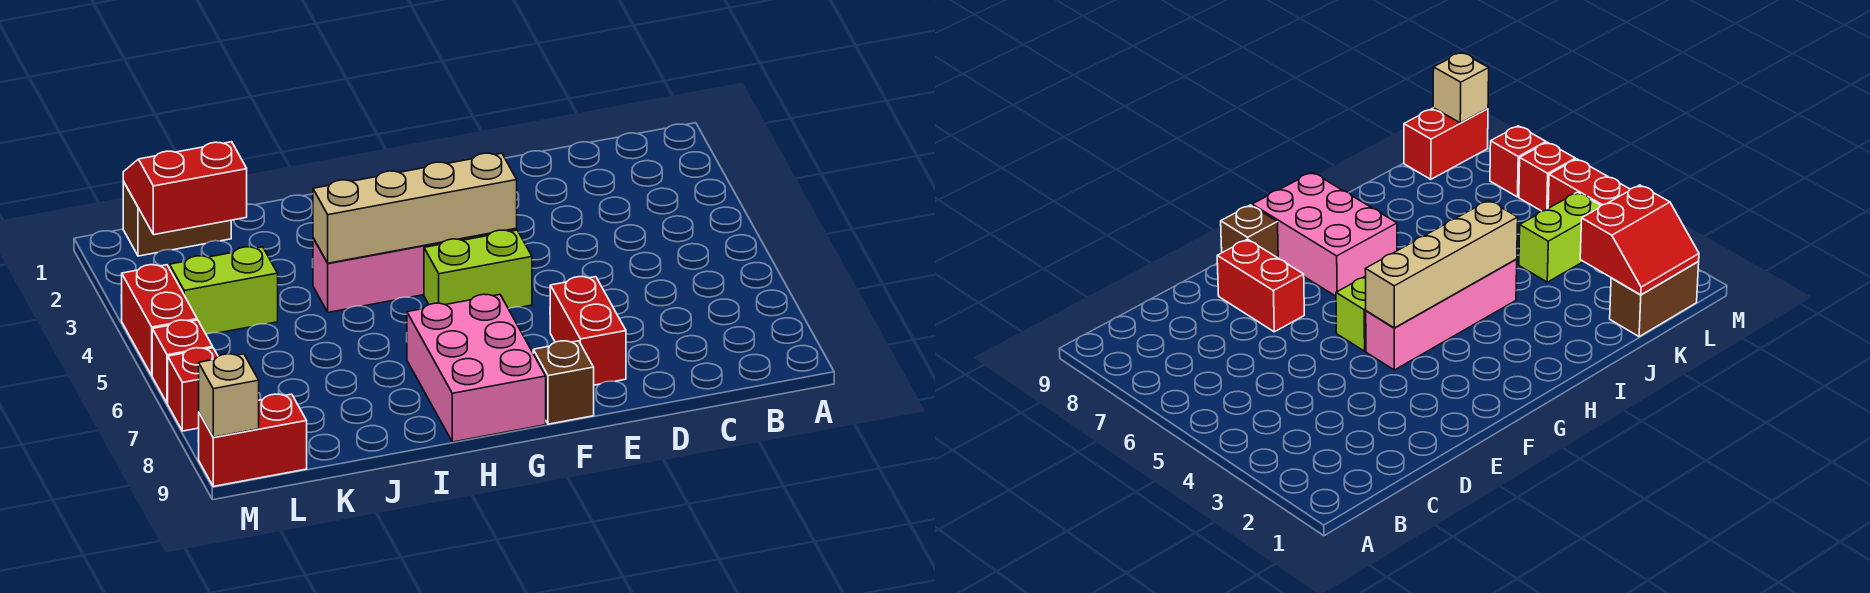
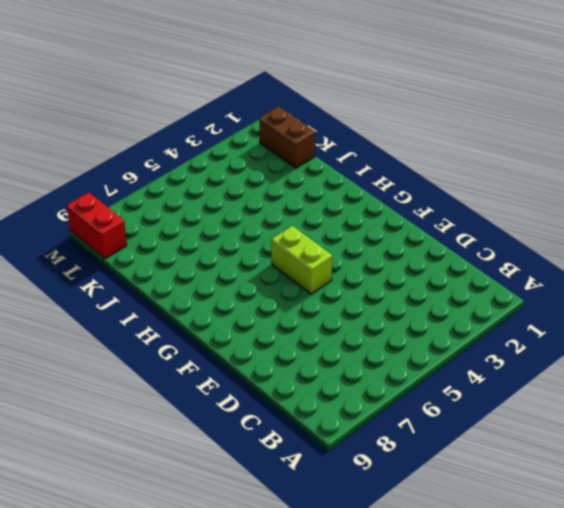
none -> red brick E7:E8 level 1
none -> pink brick F4:I4 level 1
none -> brown brick F9 level 1

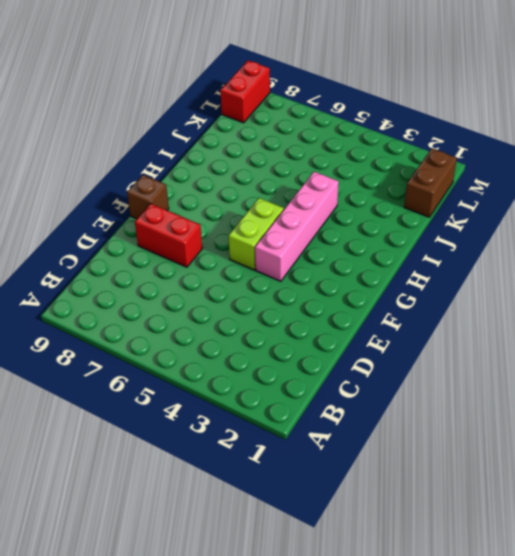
none -> pink brick G7:H9 level 1
none -> lime brick K4:L4 level 1
none -> red brick M4:M5 level 1

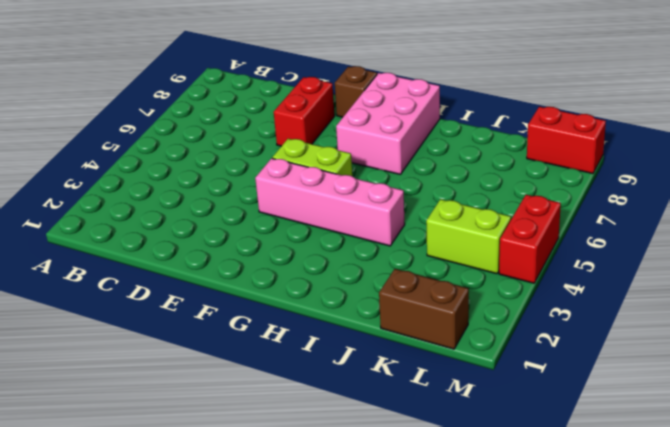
none -> red brick M6 level 1
none -> red brick M7 level 1
none -> tan brick F4:I4 level 2

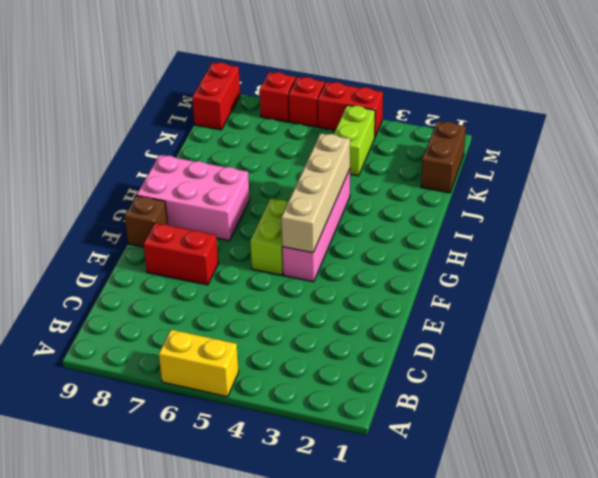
yellow brick A5:A6 level 1 -> none
none -> red slope K1:L2 level 2 top 2
none -> tan brick M9 level 2

